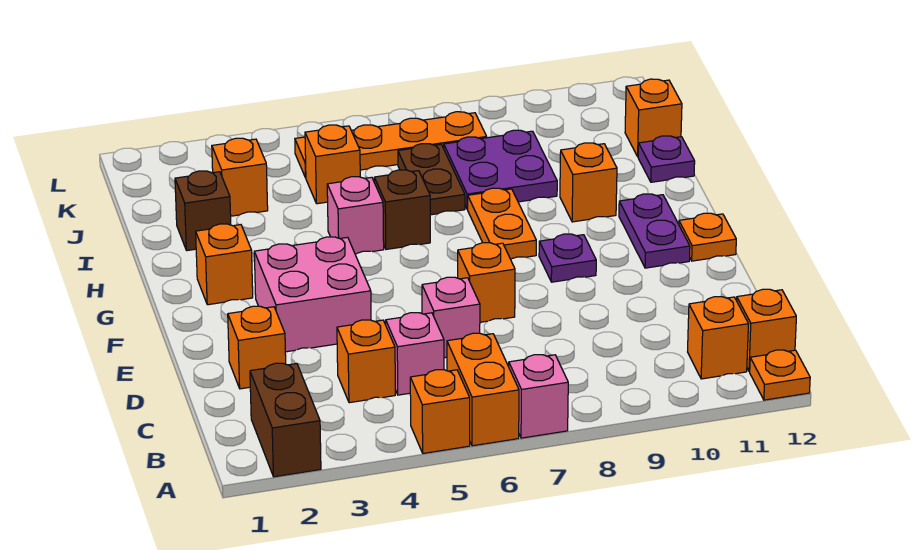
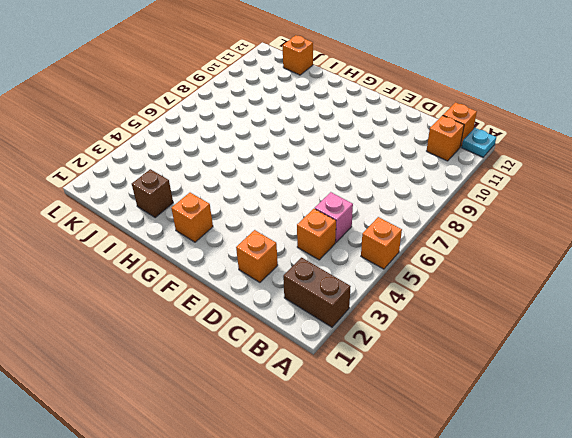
cyan plate A12 level 1 -> orange plate A12 level 1
none -> orange brick A6:B6 level 1
none -> pink brick A7 level 1
none -> pink brick D6 level 1

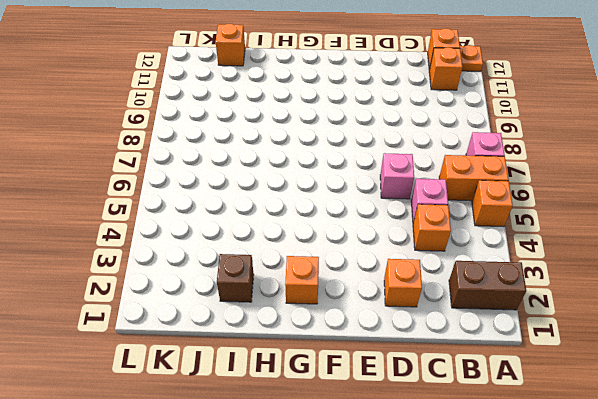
none -> pink brick E3:F4 level 1
none -> orange brick E7 level 1
none -> purple plate F9 level 1

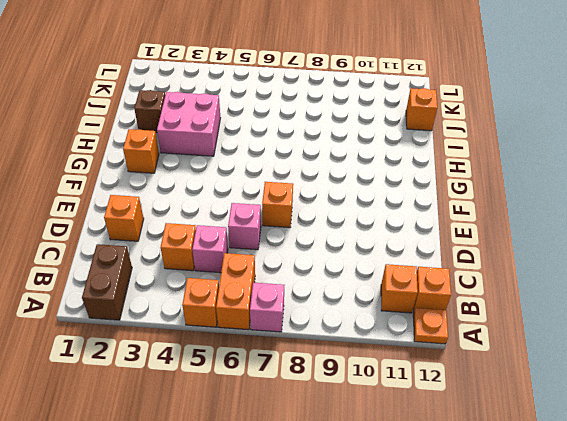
pink brick H3:I4 level 1 -> pink brick E3:F4 level 1
none -> purple plate F9 level 1
none -> purple plate F11:G11 level 1
none -> orange plate F12 level 1

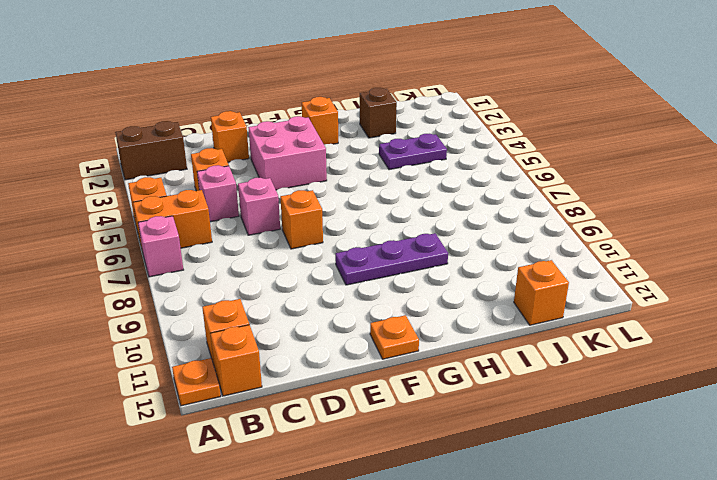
purple plate F9:H9 level 1 -> purple plate F9 level 1
purple plate I4:J4 level 1 -> purple plate F11:G11 level 1
none -> orange plate G8:H8 level 1
none -> pink brick H5 level 1
none -> brown brick H6 level 1

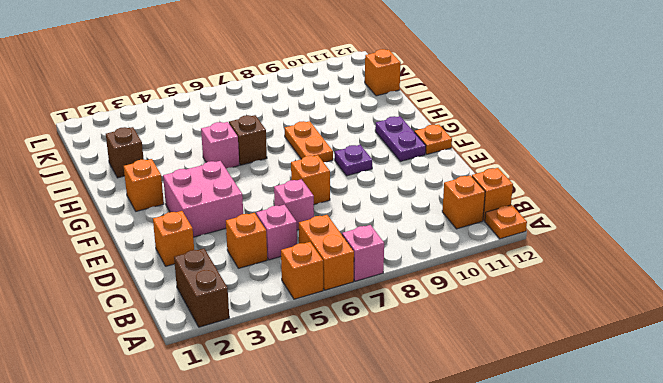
none -> orange brick H10 level 1
none -> brown plate I7:J7 level 1
none -> purple plate I8:J9 level 1

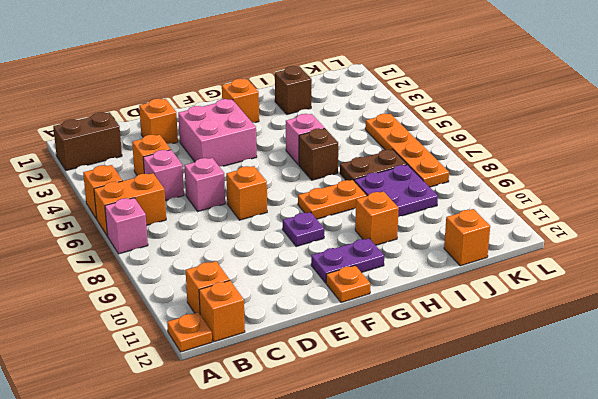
none -> purple plate I12 level 1
none -> orange brick J3 level 1
none -> orange brick J5 level 1

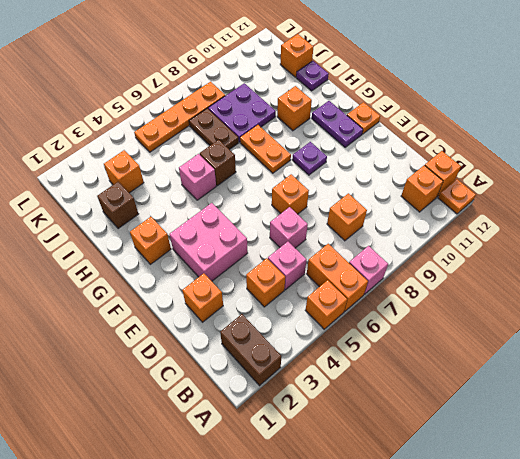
orange brick C8 level 1 -> orange brick J5 level 1

